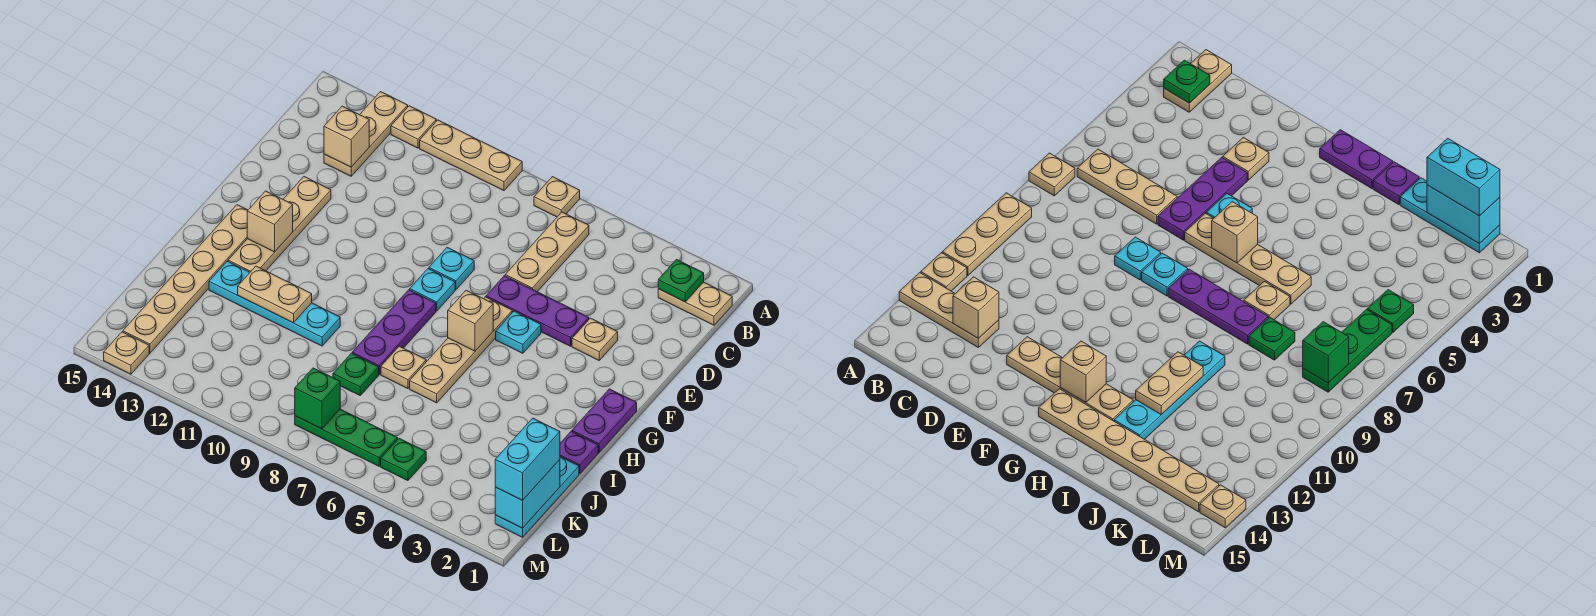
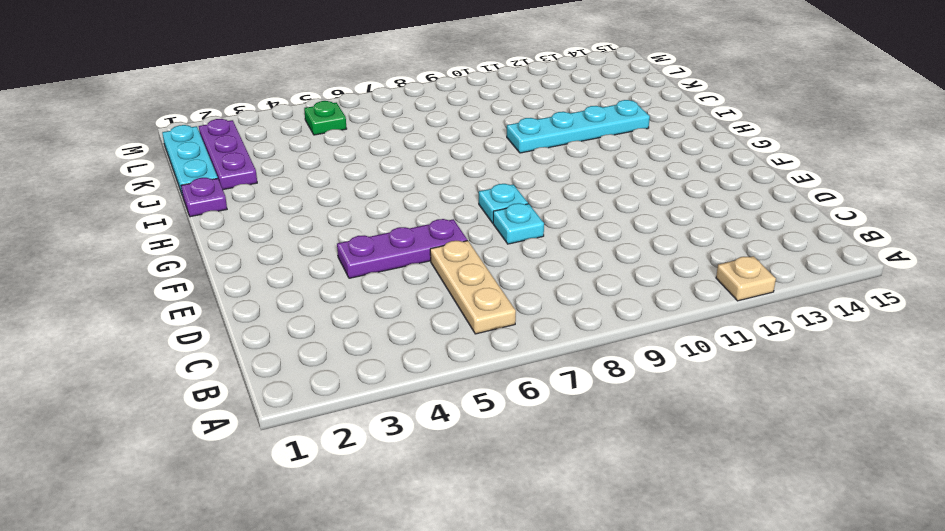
purple plate J2:L2 level 1 -> purple plate G8:I8 level 1
none -> tan plate A7 level 1
none -> tan plate A9:A11 level 1
none -> tan plate A13:C13 level 1
none -> tan plate B1:B2 level 1

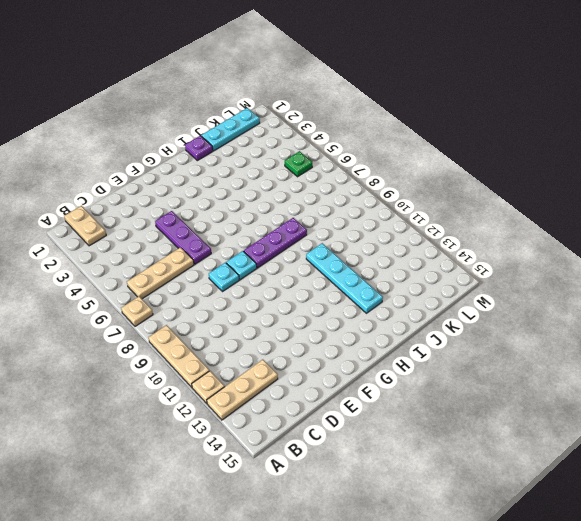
none -> tan plate E3 level 1
none -> tan plate E13:H13 level 1
none -> cyan plate F5 level 1
none -> tan plate F6:I6 level 1

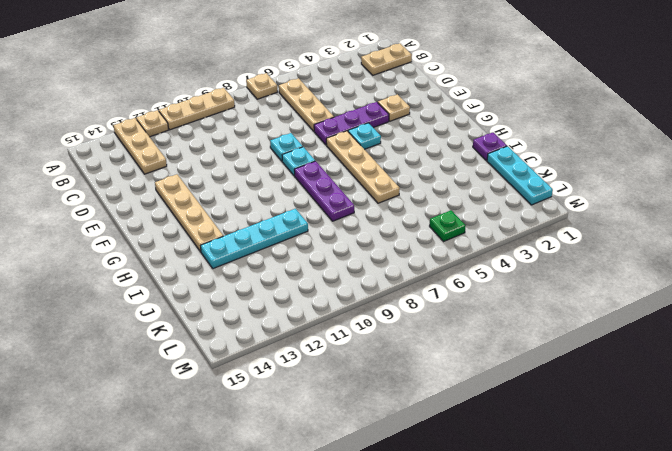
none -> purple plate G1:H1 level 1
none -> tan plate G14:L14 level 1
none -> tan plate I7 level 1
none -> green plate J8 level 1

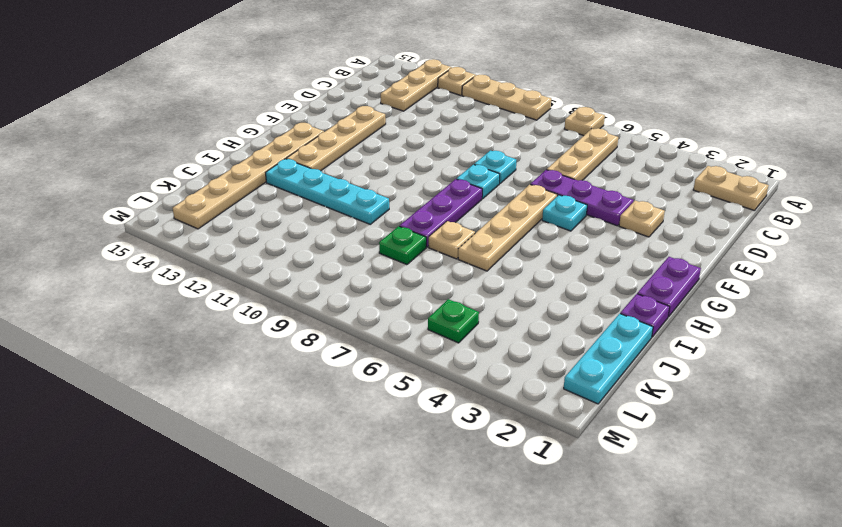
none -> green plate L6:L8 level 1
none -> tan plate M14 level 1
none -> green plate B2 level 2
none -> tan brick C13 level 2

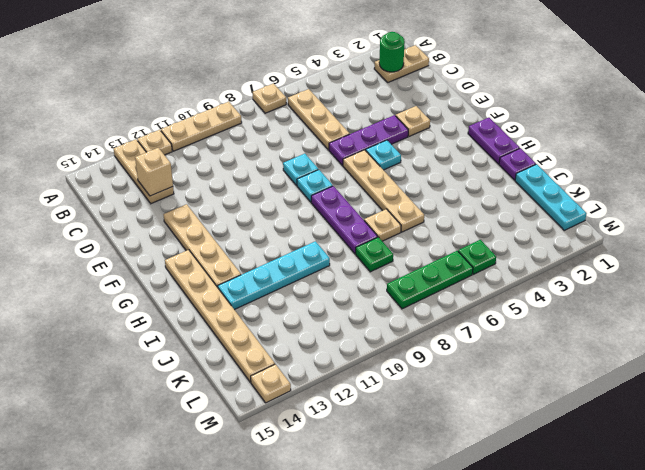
green round brick B2 level 2 -> green plate B2 level 2
none -> tan brick G6 level 2
none -> tan brick G13 level 2
none -> tan plate I11:I12 level 2
none -> cyan brick K1:L1 level 2

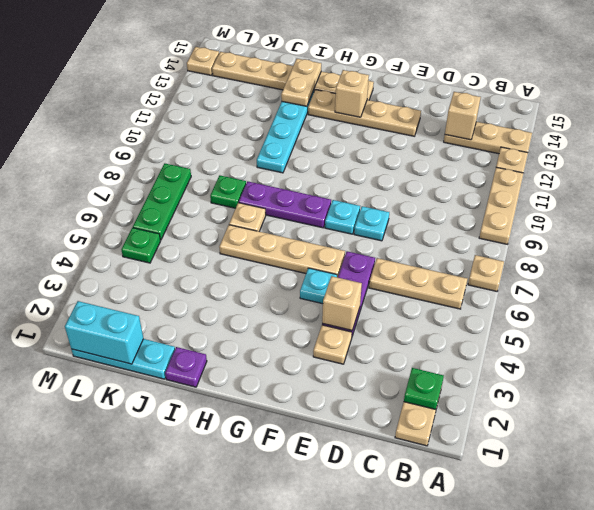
tan brick E4 level 2 -> tan brick G6 level 2
tan plate I13:I14 level 2 -> tan plate I11:I12 level 2
none -> purple plate G1:H1 level 1
none -> green brick L8 level 2
none -> cyan brick K1:L1 level 3

